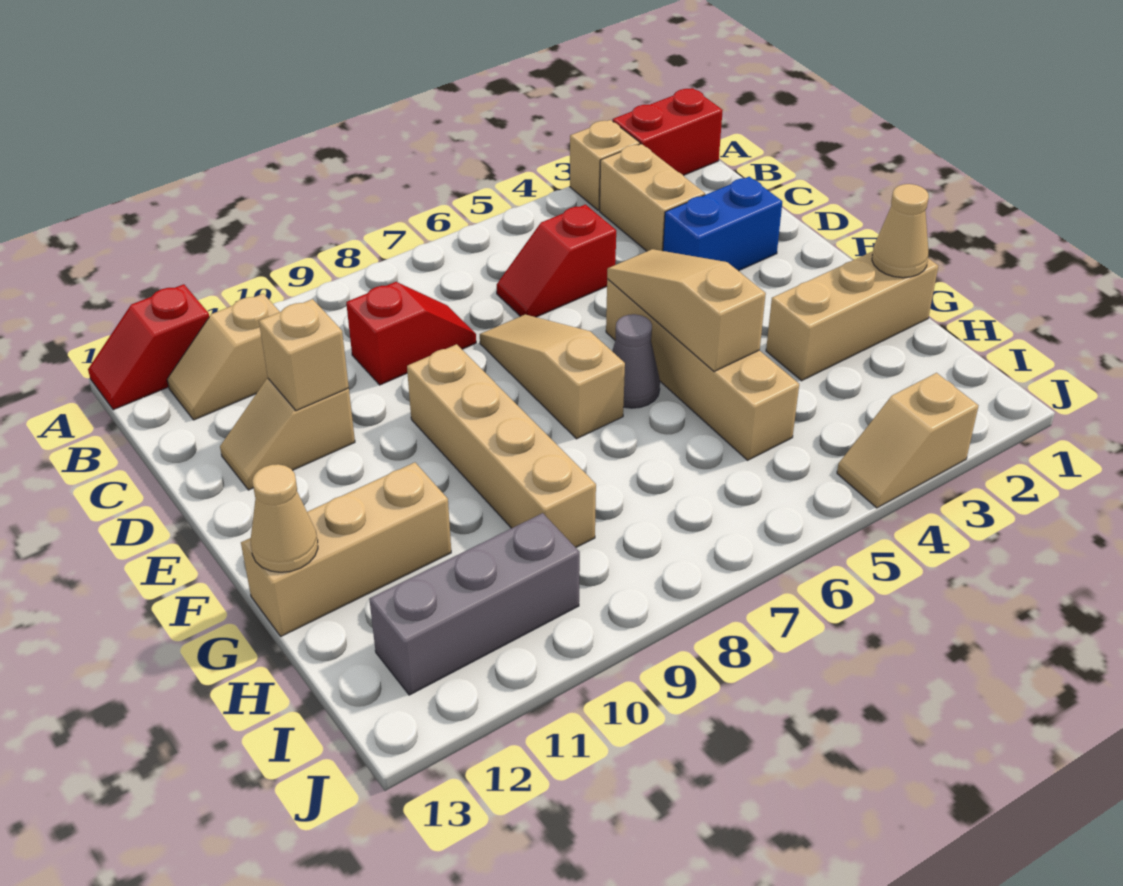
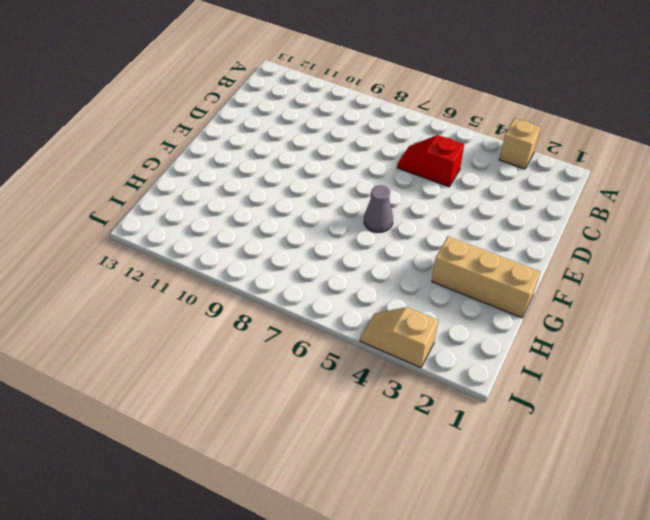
none -> red brick A1:A2 level 1
none -> red slope A12:A13 level 1 top 12
none -> tan brick B3:C3 level 1

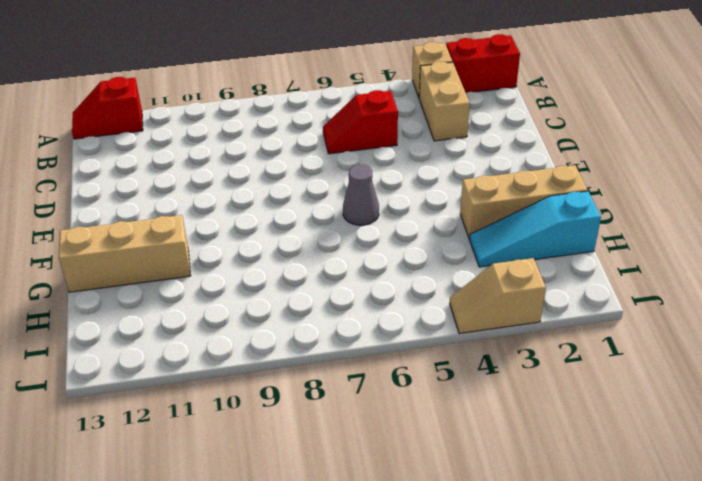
cyan slope H1:H3 level 1 top 1 -> none
none -> tan slope B11:B12 level 1 top 11
none -> red slope C8:C9 level 1 top 9
none -> blue brick D2:D3 level 1

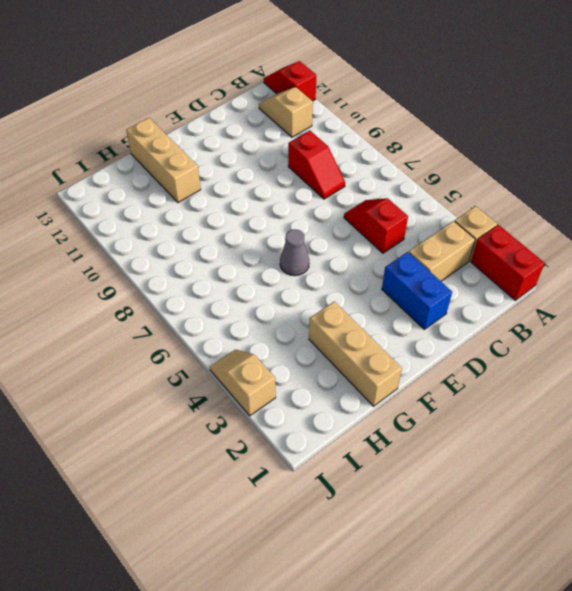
none -> tan slope D7:F7 level 1 top F
none -> tan slope D11:D12 level 1 top 11
none -> tan brick E5:H5 level 1

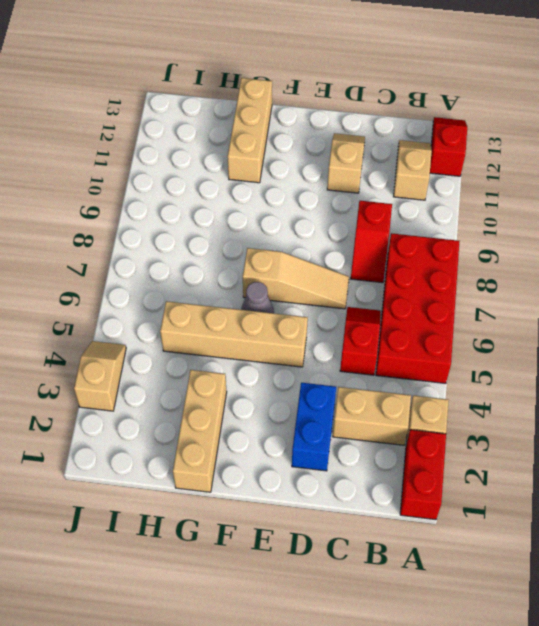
red brick A5:B8 level 1 -> none
none -> tan brick E9:H9 level 1
none -> grey brick I10:I12 level 1
none -> tan brick D11 level 2

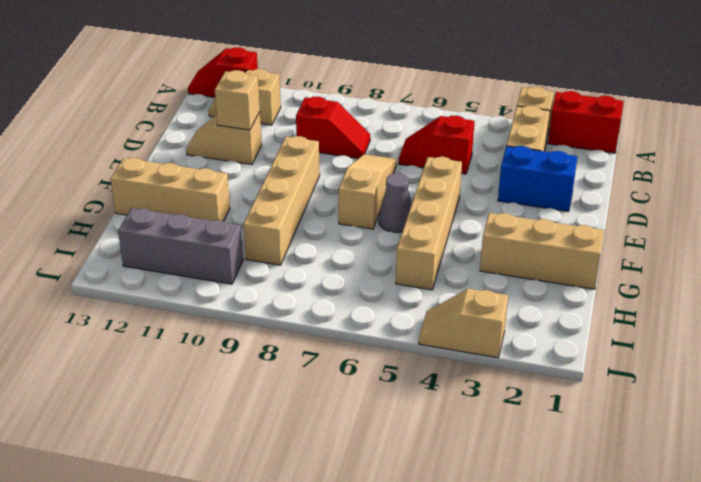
none -> tan slope E5:G5 level 2 top G
none -> tan cone G1 level 2
none -> tan cone G13 level 2

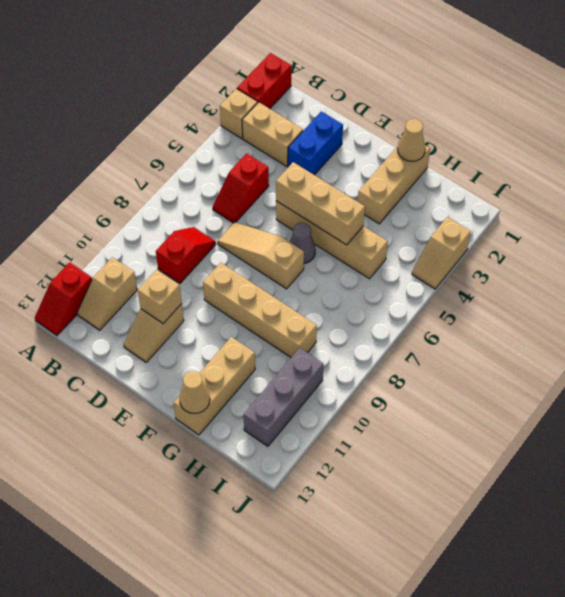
tan brick E5:G5 level 2 -> tan slope E5:G5 level 2 top G

